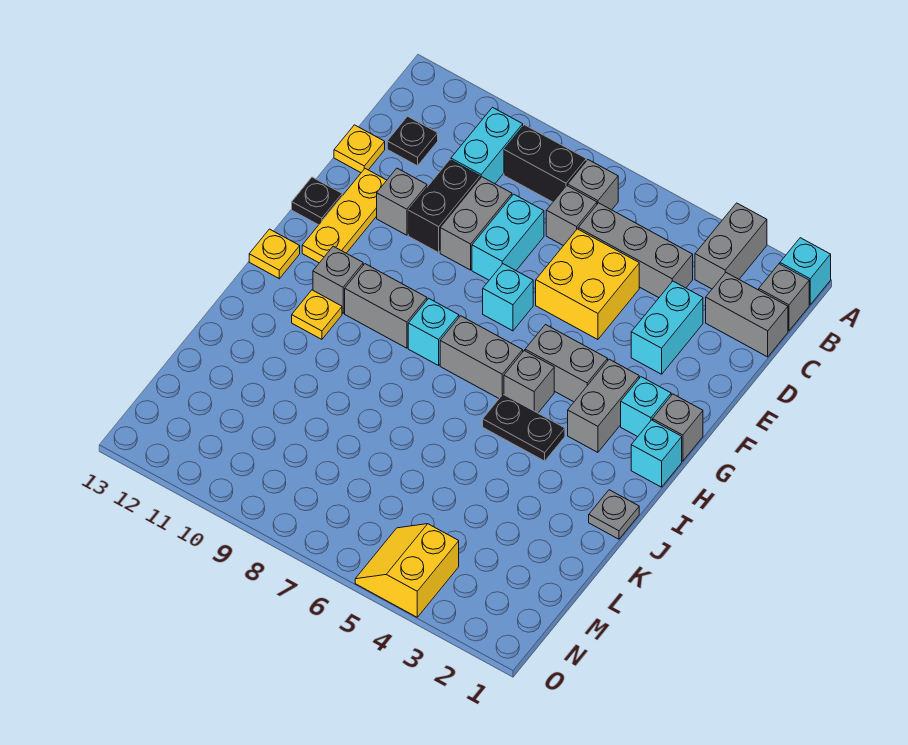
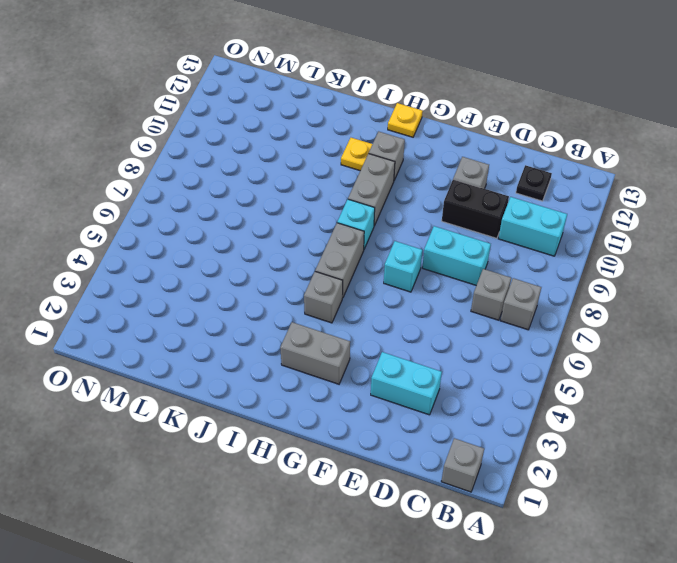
none -> cyan brick A1 level 1
none -> grey brick A3:B3 level 1
none -> black brick B8:B9 level 1
none -> grey brick C1:C2 level 1

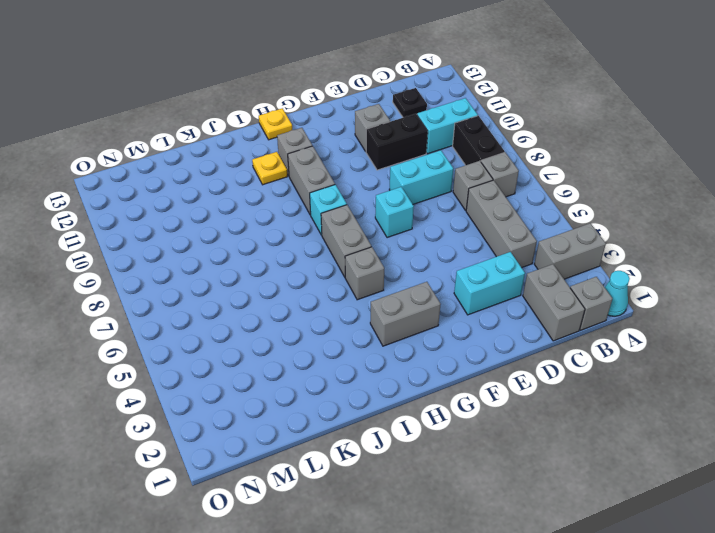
cyan cone A1 level 1 -> cyan brick A1 level 1
none -> yellow brick D5:E6 level 1
none -> grey brick D9:E9 level 1
none -> yellow plate D13 level 1
none -> yellow plate E12:G12 level 1

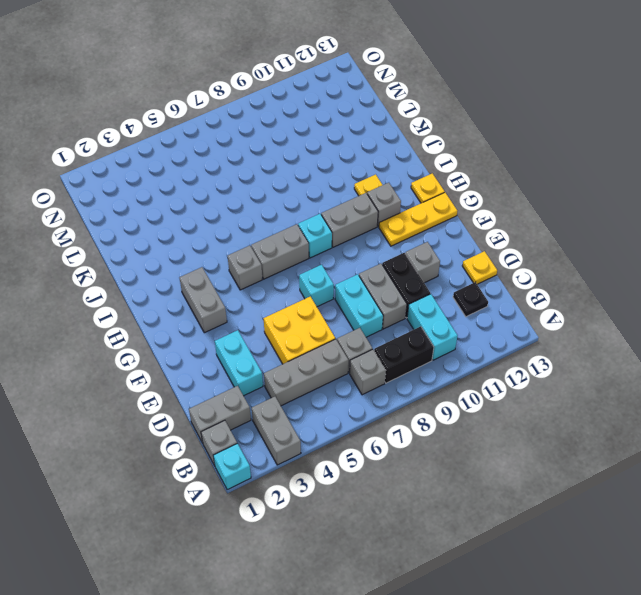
yellow plate G11:G13 level 1 -> yellow plate E12:G12 level 1
none -> black plate F13 level 1
none -> grey brick G1 level 1
none -> cyan brick G2 level 1
none -> grey brick G4:G5 level 1

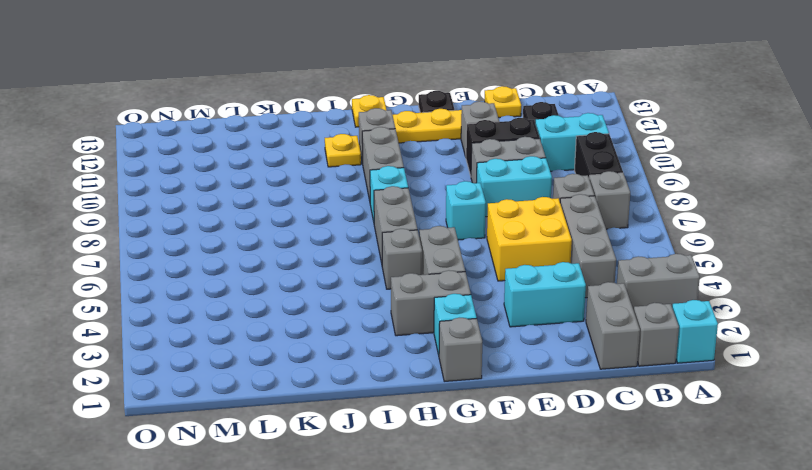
none -> cyan brick H1 level 1
none -> black plate I4:I5 level 1
none -> grey plate J1 level 1
none -> yellow slope N4:O5 level 1 top 4

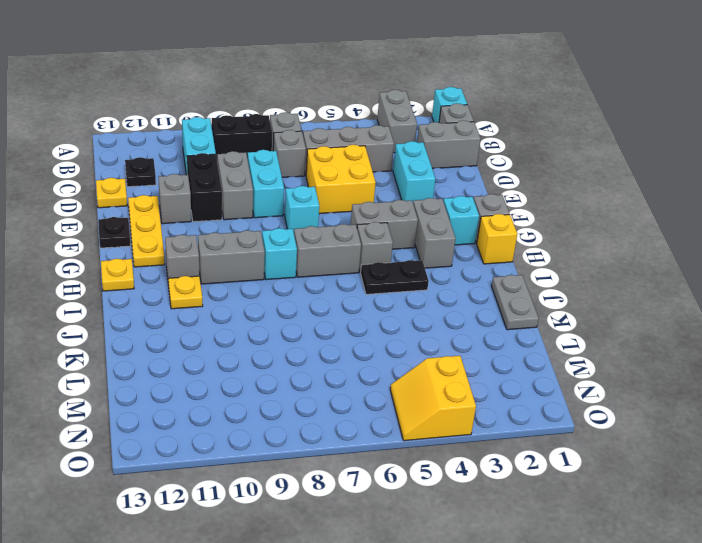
yellow brick H1 level 1 -> cyan brick H1 level 1
grey plate J1:K1 level 1 -> grey plate J1 level 1

